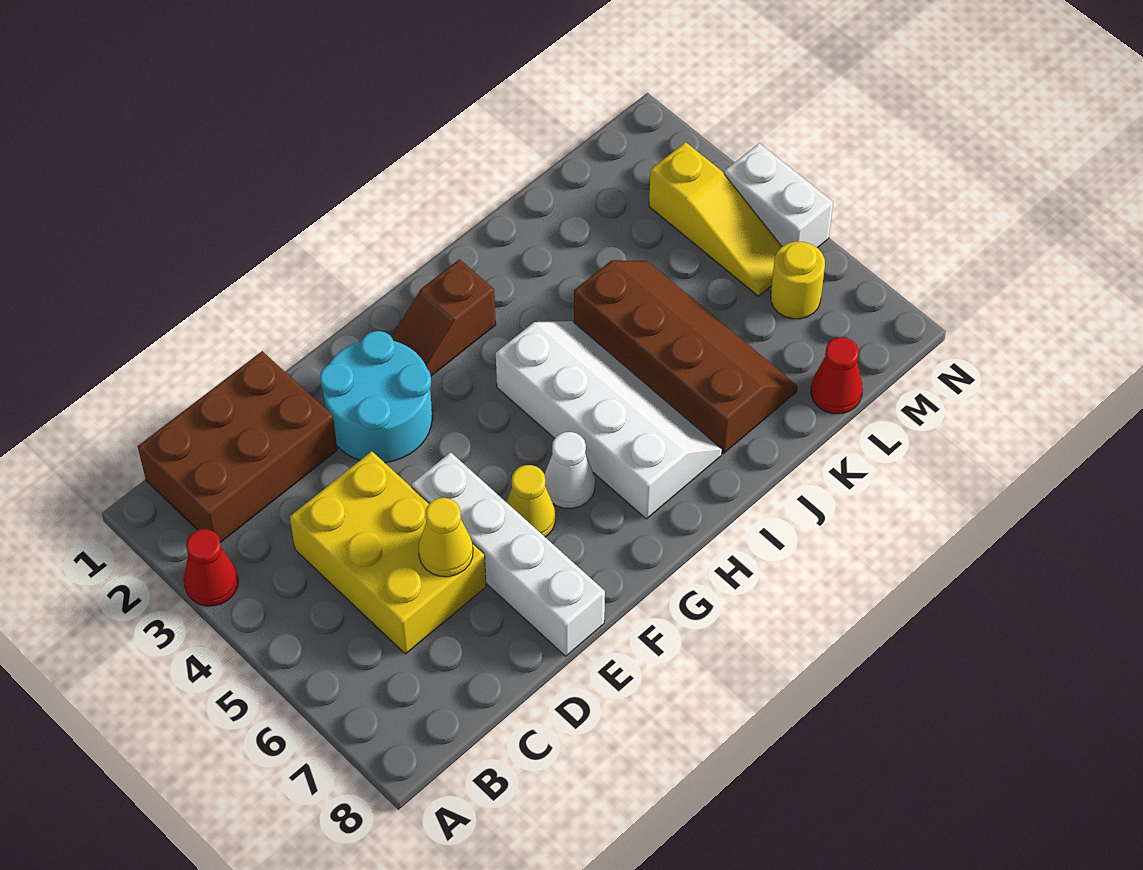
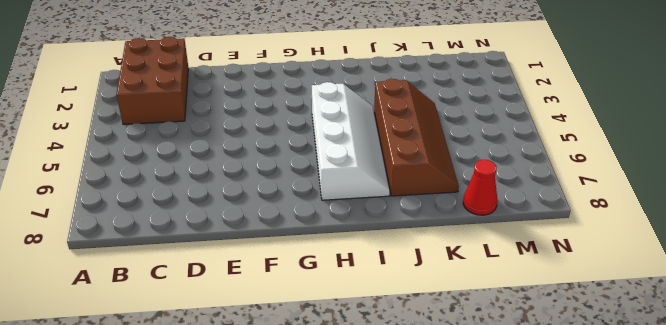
brown brick B1:C3 level 1 -> brown brick B1:D2 level 1
none -> red cone A3 level 1
none -> yellow brick C4:D6 level 1
none -> cyan round brick E2:F3 level 1

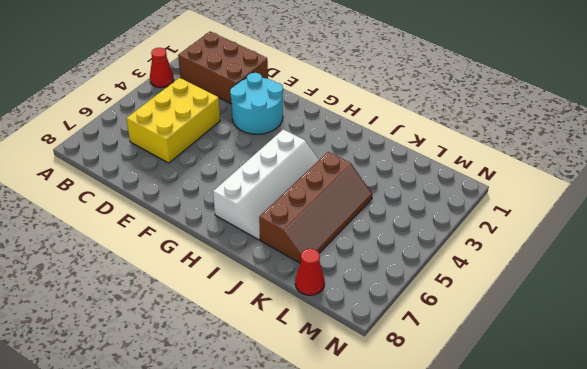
none -> white brick E5:E8 level 1
none -> yellow cone F6 level 1
none -> brown slope G2:H2 level 1 top H

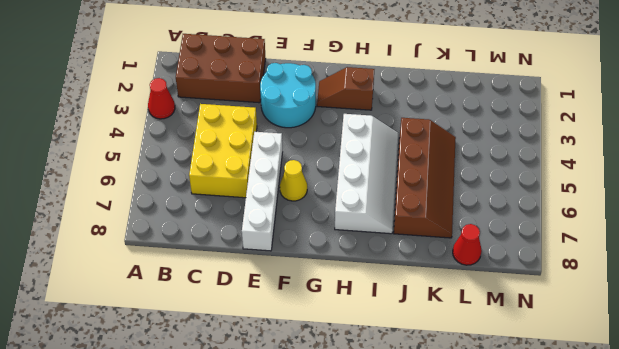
none -> white cone G6 level 1
none -> yellow slope M3:M5 level 1 top 3
none -> yellow round brick M6 level 1

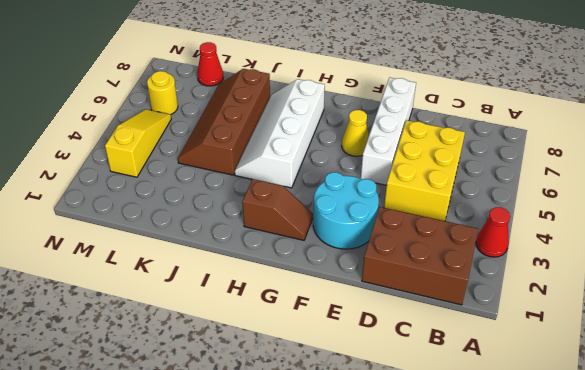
none -> white cone G6 level 1
none -> white brick N4:N5 level 1
none -> yellow cone D6 level 2

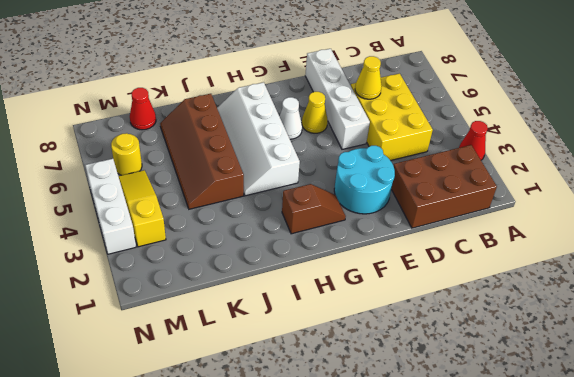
white brick N3:N5 level 1 -> white brick N4:N5 level 1

